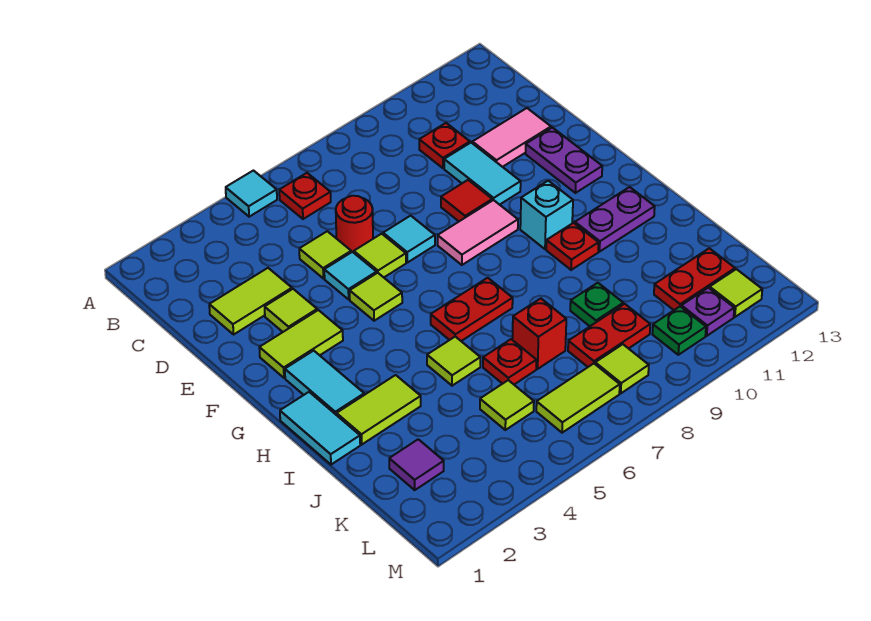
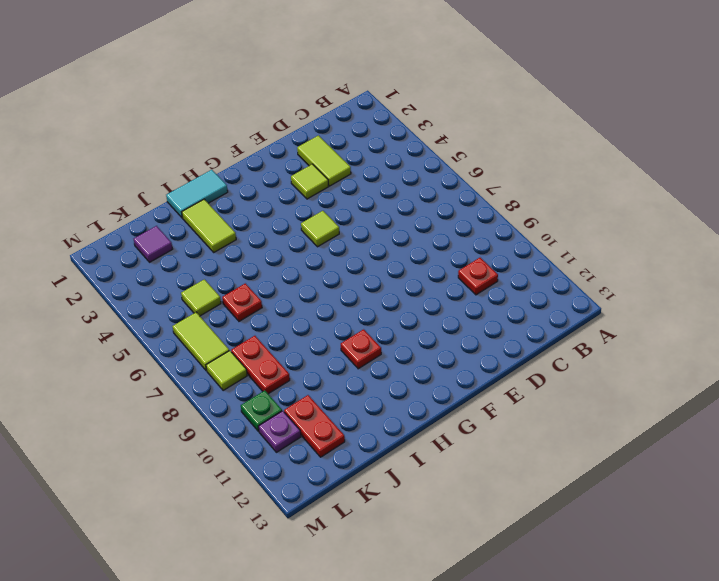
none -> cyan tile A5 level 1
none -> red plate B6 level 1
none -> lime tile D5 level 1
none -> red round brick D6 level 1

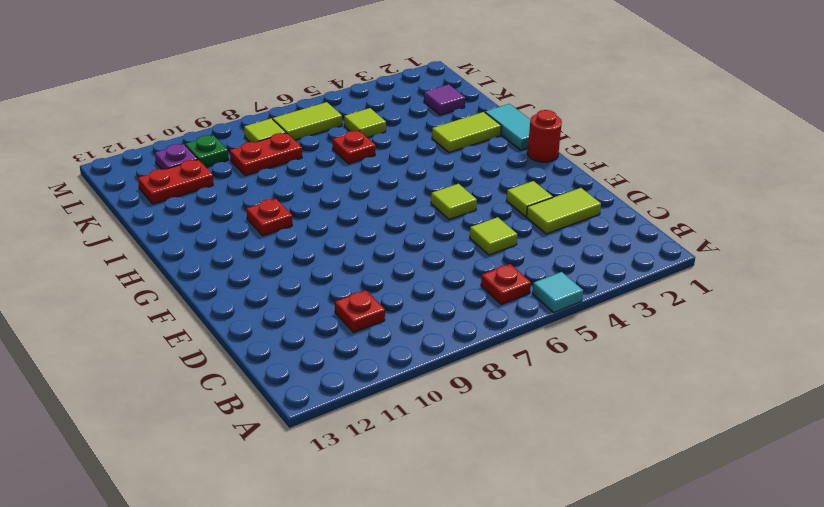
red round brick G1 level 1 -> red round brick D6 level 1
none -> cyan tile D10:E10 level 1
none -> pink tile D11:D12 level 1
none -> cyan tile E5 level 1
none -> lime tile E6 level 1

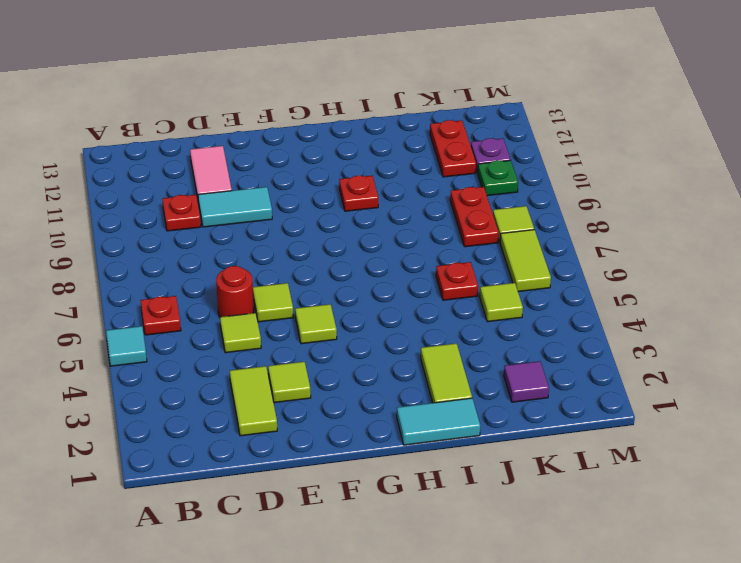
none -> cyan tile E5 level 1
none -> cyan tile E7 level 1
none -> red tile E9 level 1
none -> purple plate E12:F12 level 1

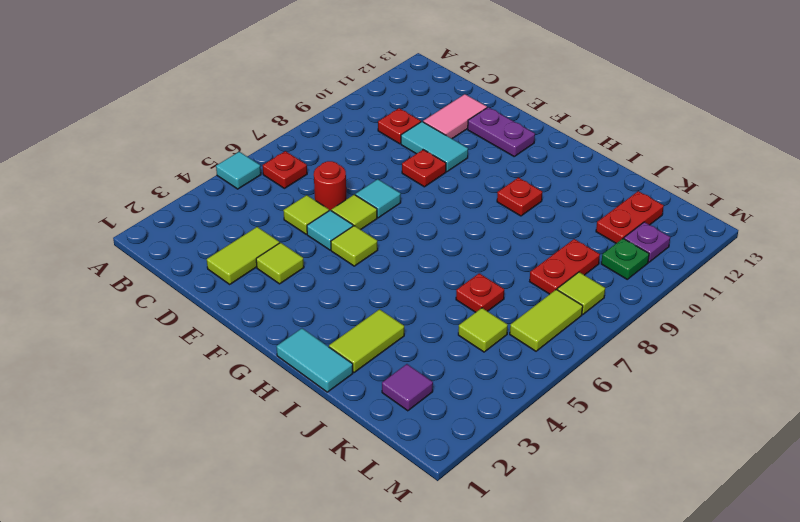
red plate E9 level 1 -> red tile E9 level 1
none -> lime tile F2:F3 level 1
none -> pink tile F8:F9 level 1
none -> cyan tile G2:H2 level 1
none -> cyan brick G10 level 1

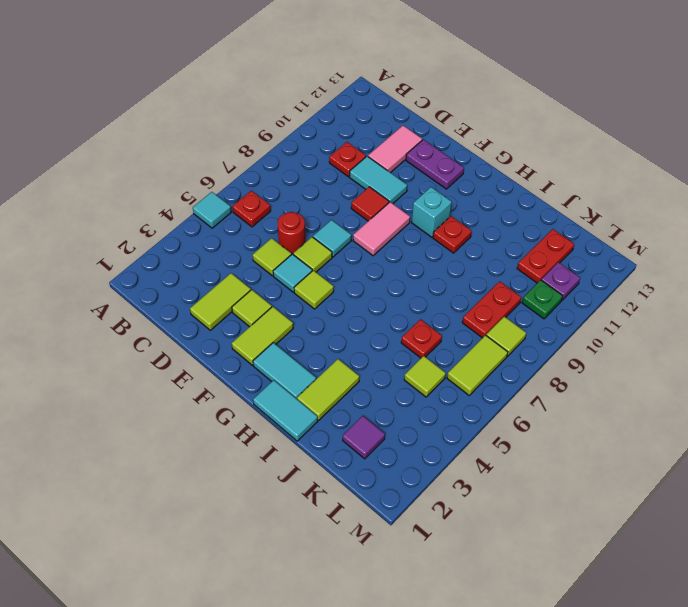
none -> red plate H6:H7 level 1
none -> purple plate H11:H12 level 1
none -> lime tile I5 level 1
none -> red brick J7 level 1

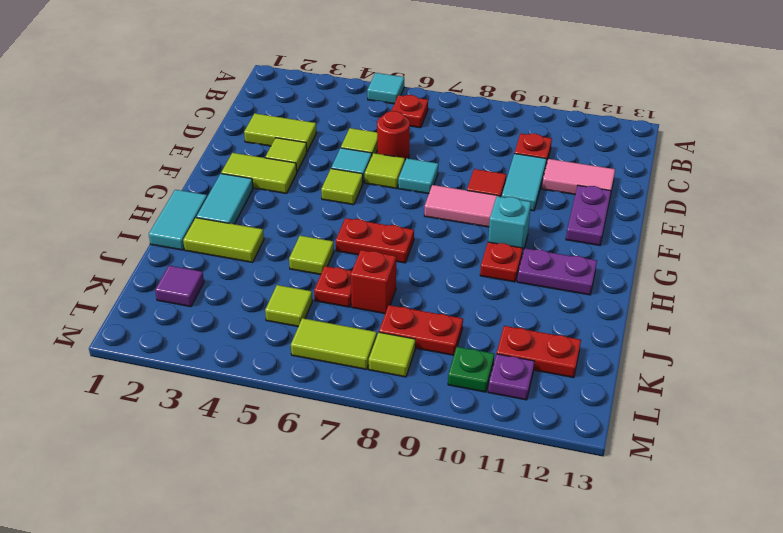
none -> green plate J9 level 1
none -> lime tile L12 level 1

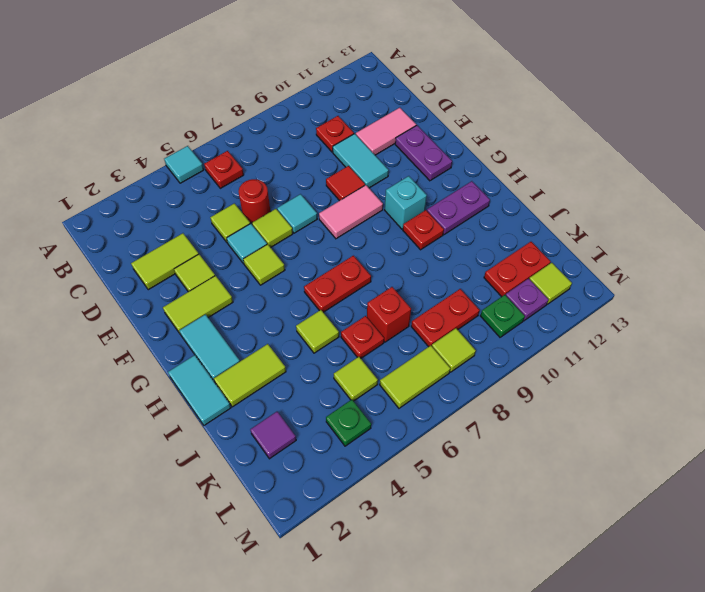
green plate L4 level 1 -> green plate J9 level 1

